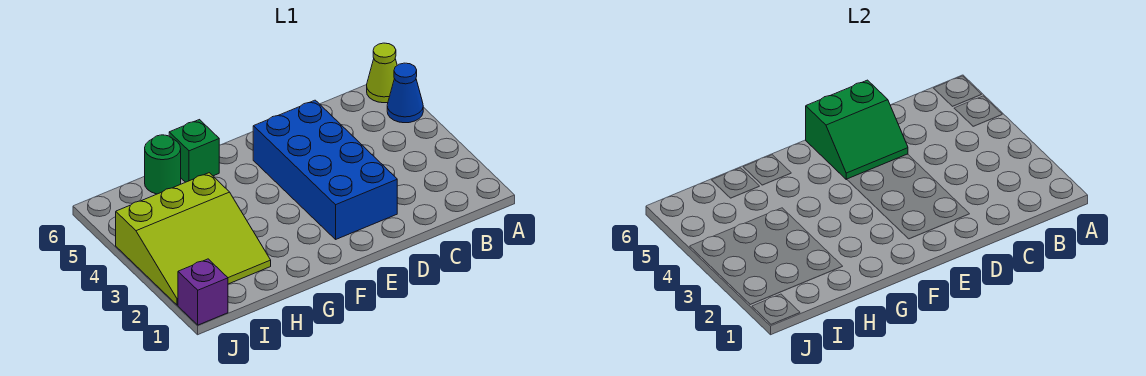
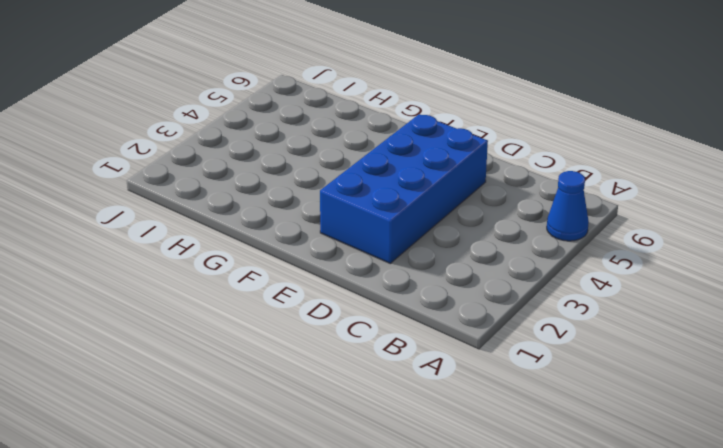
none -> lime cone A6 level 1
none -> green brick G6 level 1

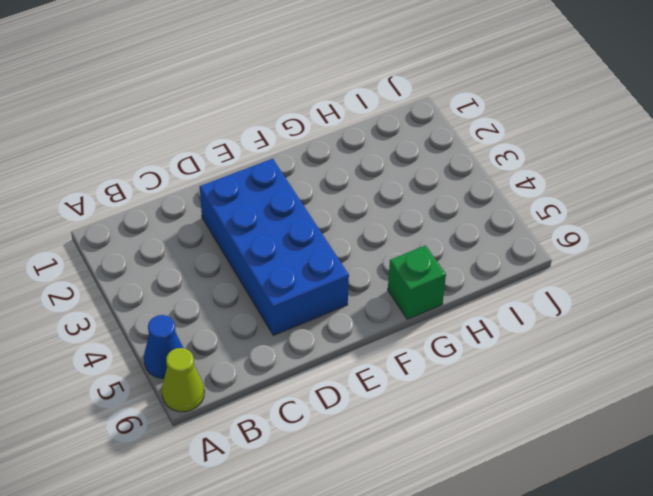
none -> lime slope H2:J4 level 1 top 4
none -> green round brick H6 level 1

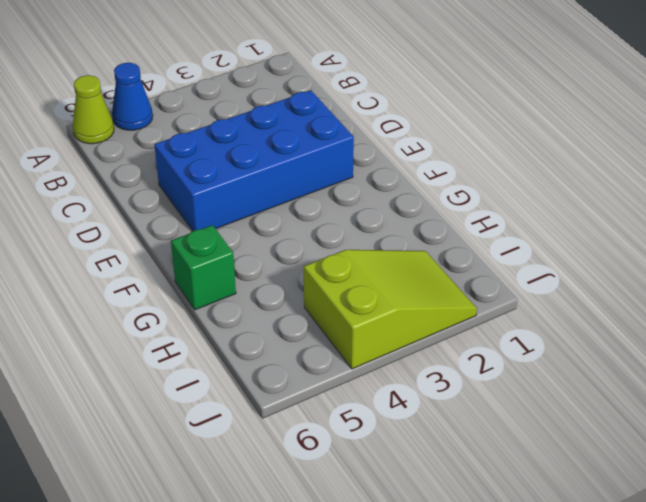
lime slope I2:J4 level 1 top 4 -> lime slope H2:J4 level 1 top 4
none -> green round brick H6 level 1
none -> purple brick J1 level 1

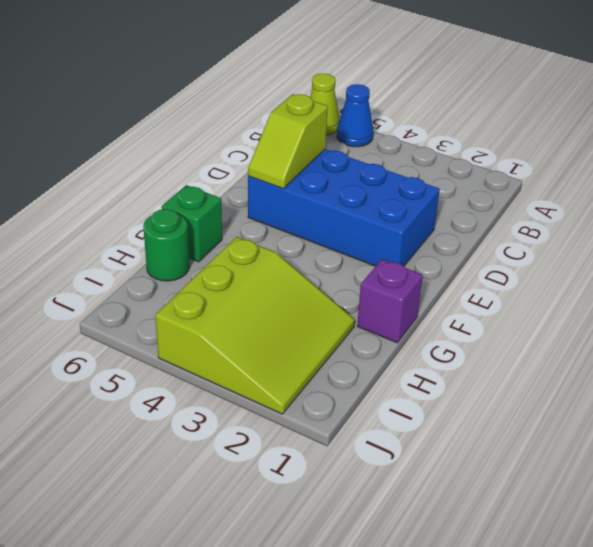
lime slope D5:E5 level 2 top D -> green slope D5:E6 level 2 top 6
purple brick G1 level 1 -> purple brick J1 level 1

